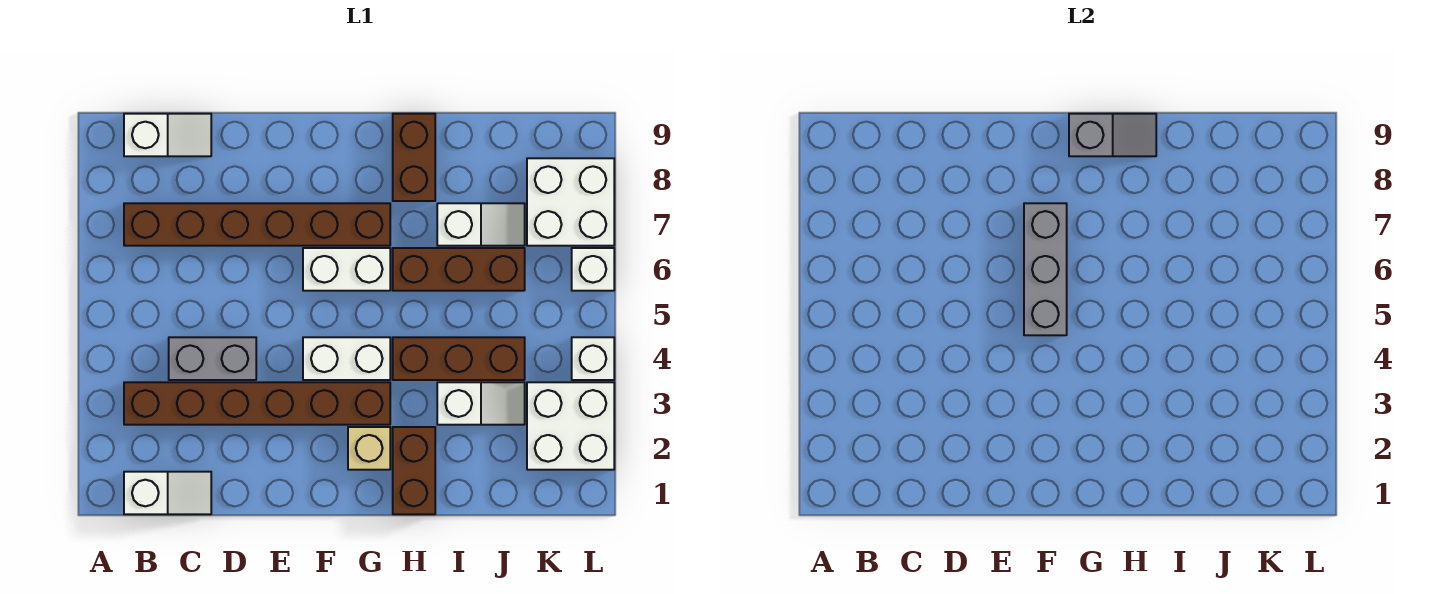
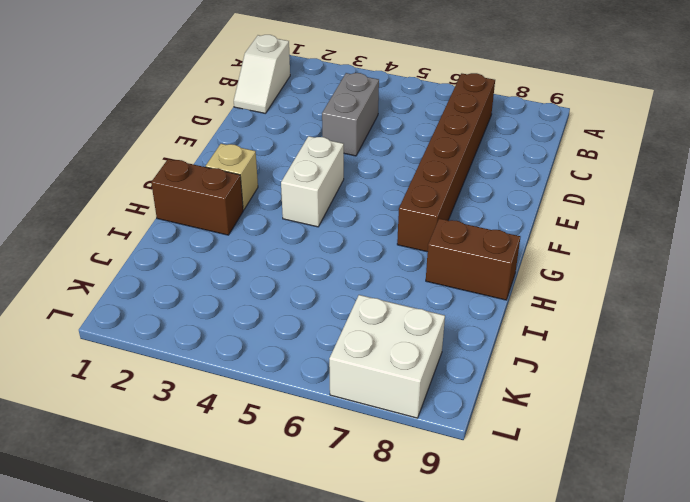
none -> brown brick B3:G3 level 1
none -> white slope B9:C9 level 1 top B
none -> white brick F6:G6 level 1

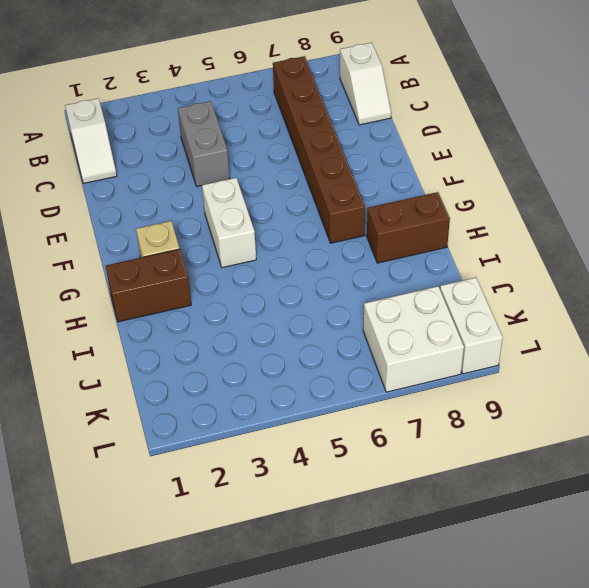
white brick K9:L9 level 1 -> white brick F6:G6 level 1
none -> brown brick B3:G3 level 1
none -> brown brick H4:J4 level 1
none -> brown brick H6:J6 level 1

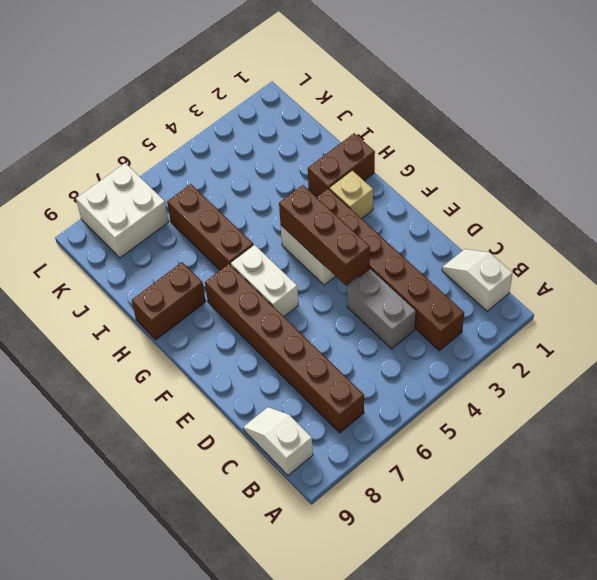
brown brick E4:G4 level 2 -> brown brick H4:J4 level 1
none -> white slope I3:J3 level 1 top I
none -> white slope I7:J7 level 1 top I
none -> white brick K2:L3 level 1

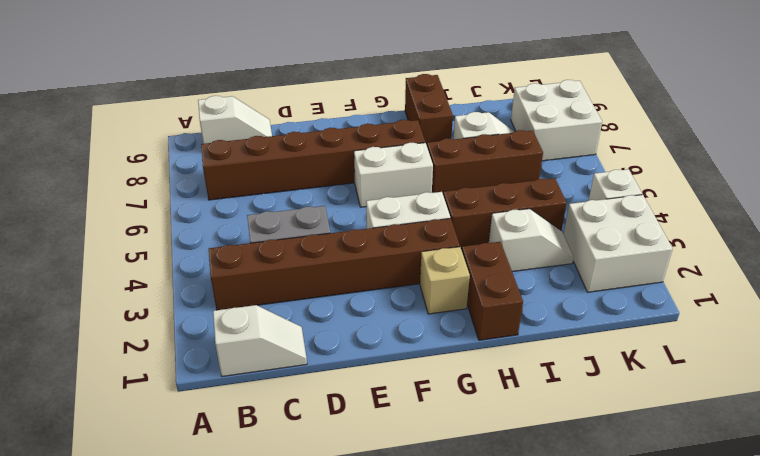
none -> white brick L6 level 1
none -> grey brick F5:F7 level 2
none -> grey slope G9:H9 level 2 top G

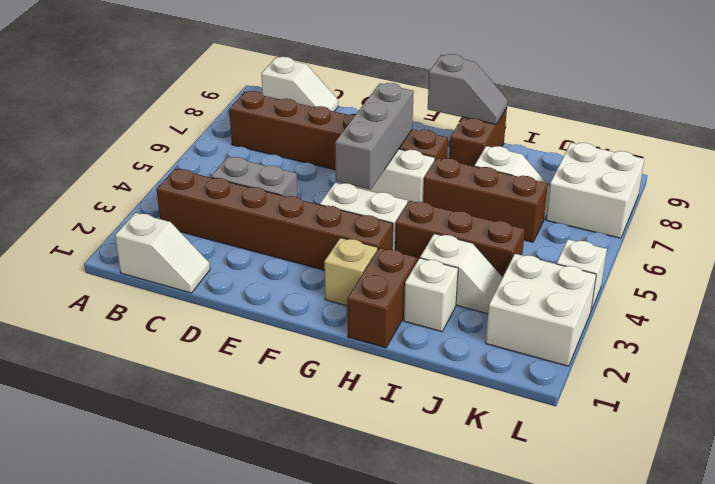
white brick I2 level 1 -> white brick L6 level 1

